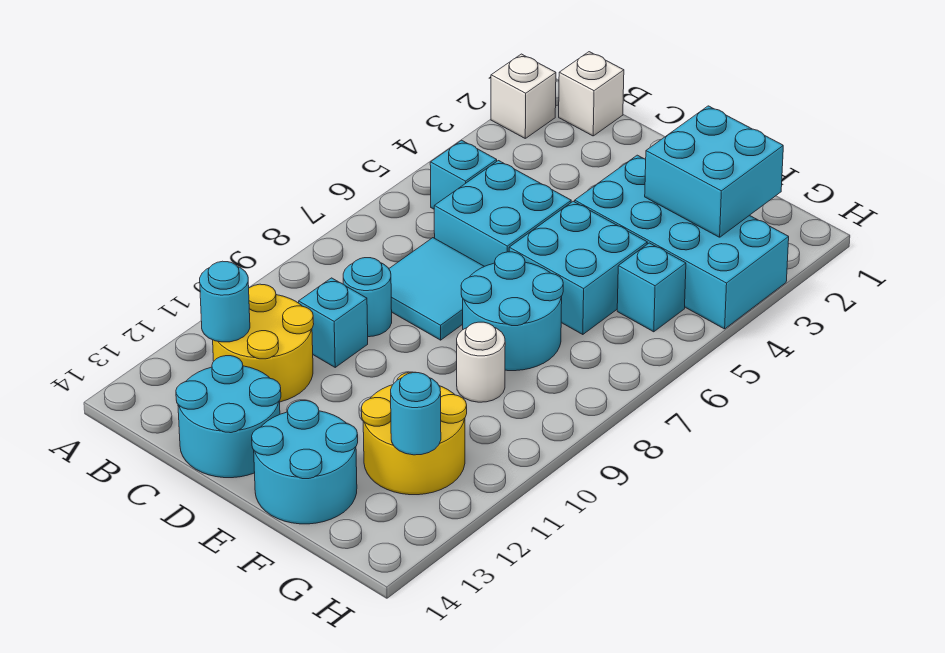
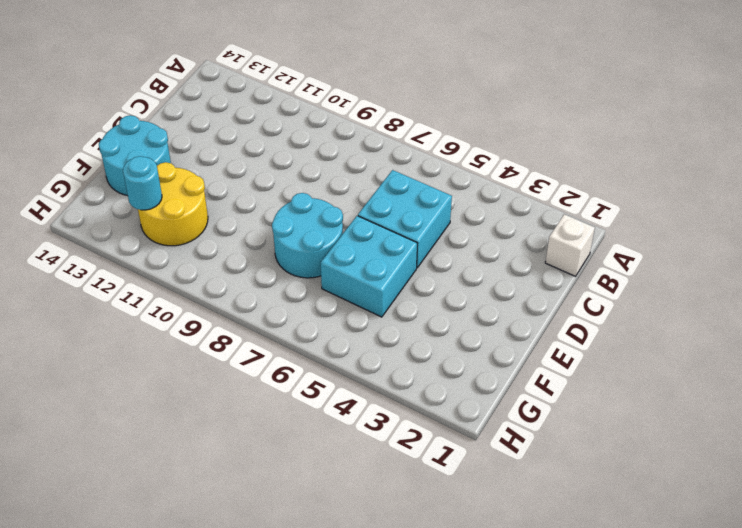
none -> white brick A2 level 1
none -> cyan brick B5 level 1
none -> yellow round brick B11:C12 level 1

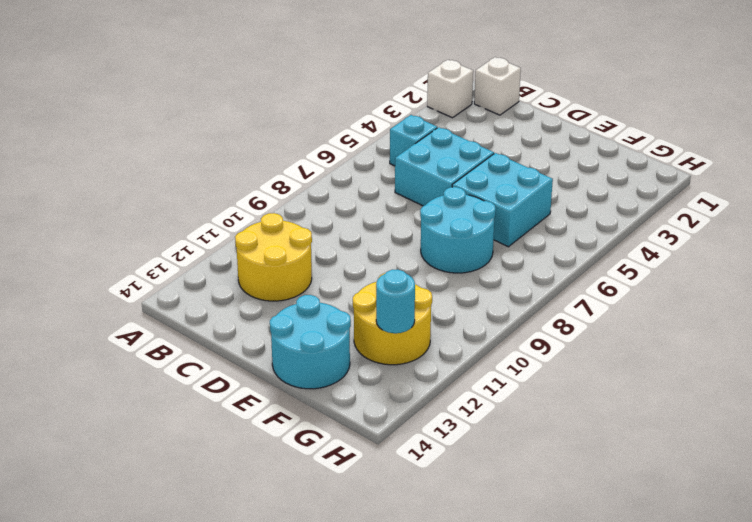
none -> cyan tile C7:D8 level 1
none -> cyan round brick C9 level 1
none -> cyan brick C10 level 1

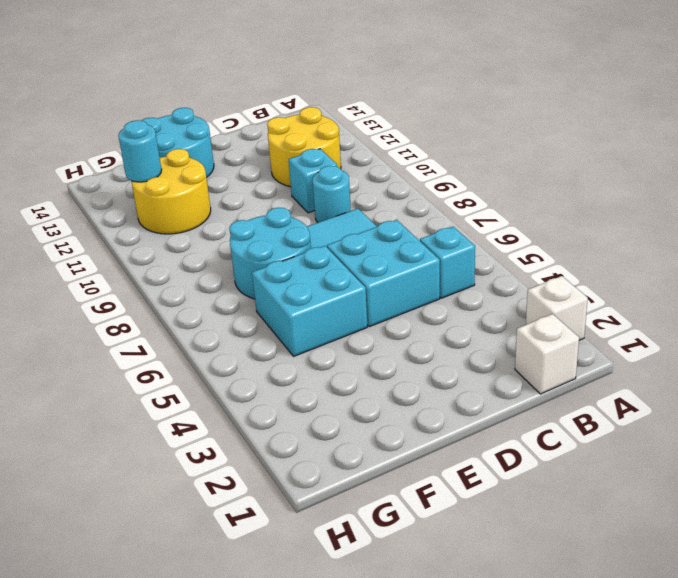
none -> cyan round brick C13:D14 level 1
none -> cyan brick E3:H4 level 1
none -> white round brick F9 level 1

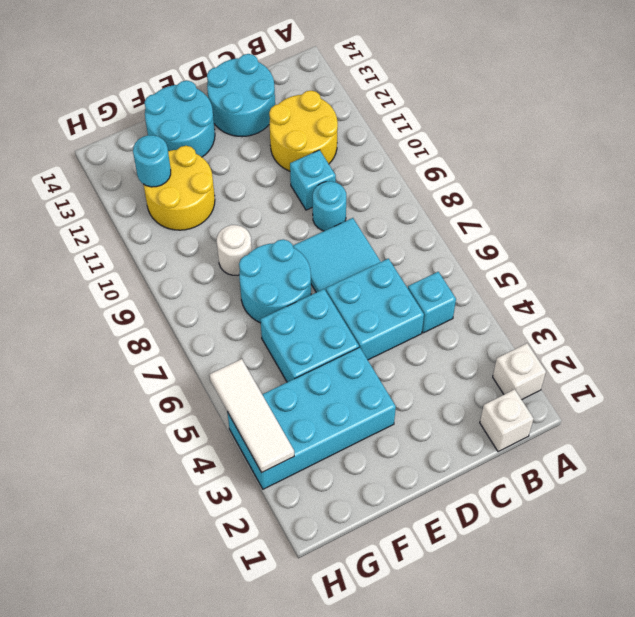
white tile H3:H5 level 2 -> none
none -> cyan brick G5 level 1
none -> cyan round brick B12 level 2
none -> cyan brick F2:G3 level 2

